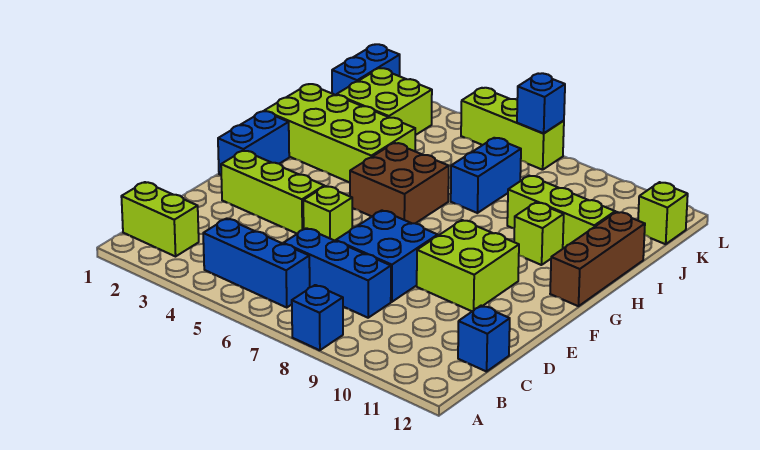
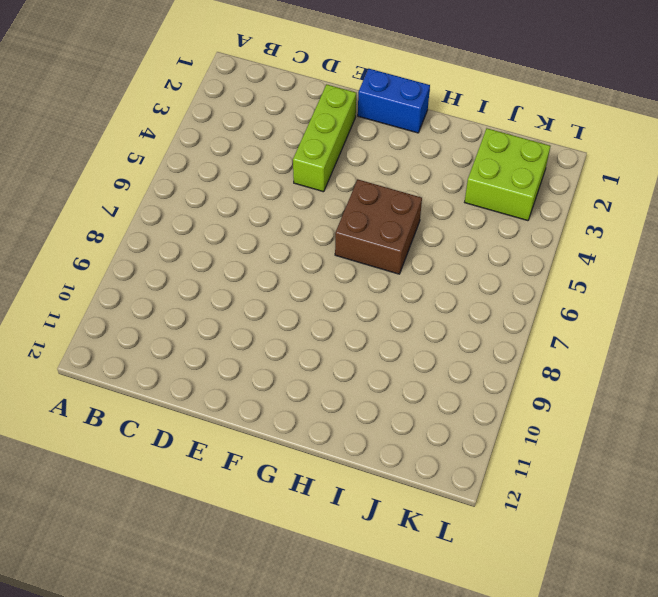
none -> blue brick A8 level 1
none -> lime brick B1:B2 level 1
none -> blue brick B4:B6 level 1

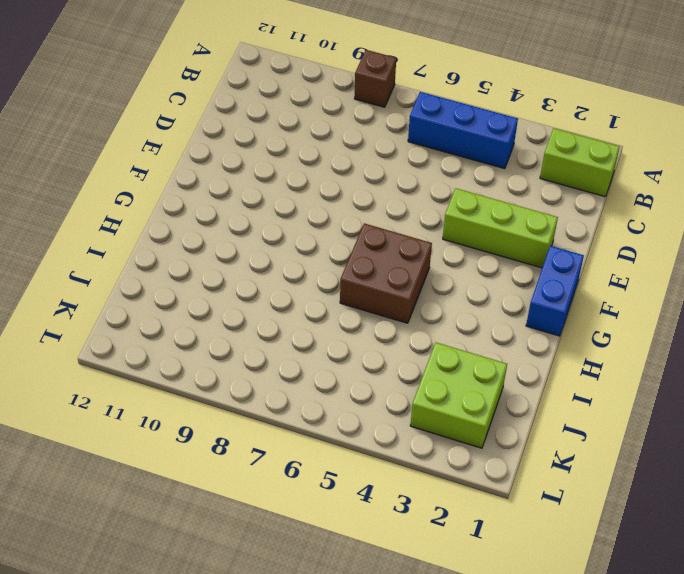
brown brick A8 level 1 -> blue brick A8 level 1
none -> blue brick C6:C8 level 1
none -> blue brick C12 level 1
none -> blue brick D7:E8 level 1

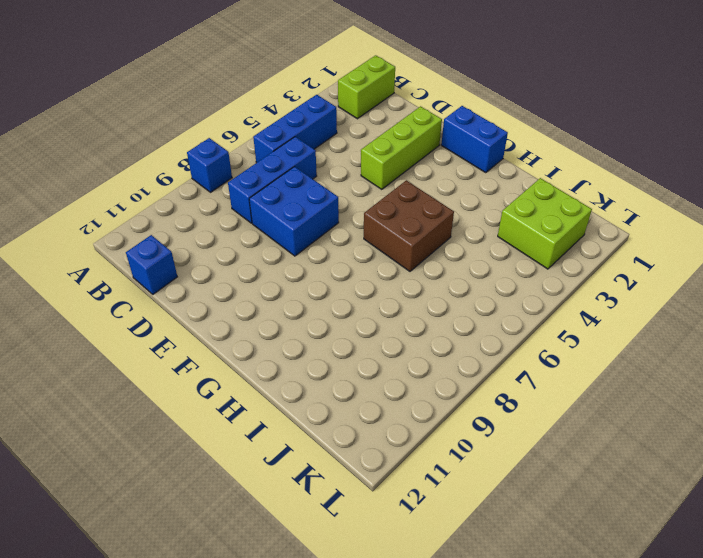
none -> lime brick E5 level 1
none -> lime brick E9:F10 level 1
none -> brown brick G12:I12 level 1

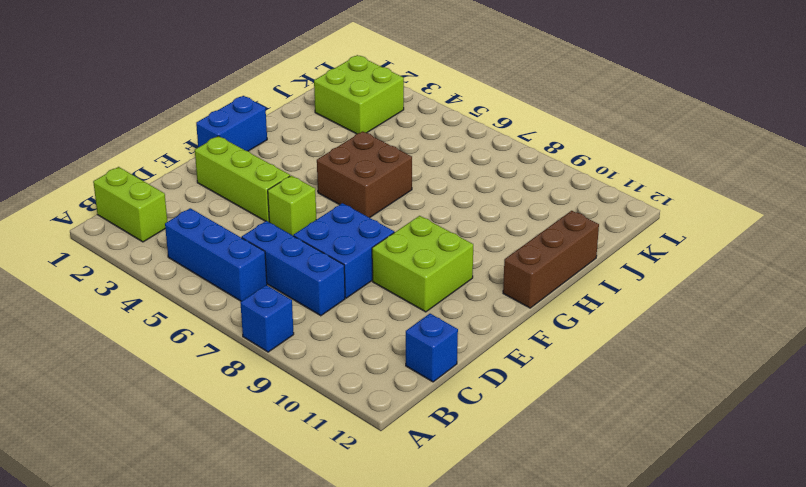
none -> lime brick H1:I4 level 1
none -> lime brick H10 level 1
none -> blue brick I7:J7 level 1

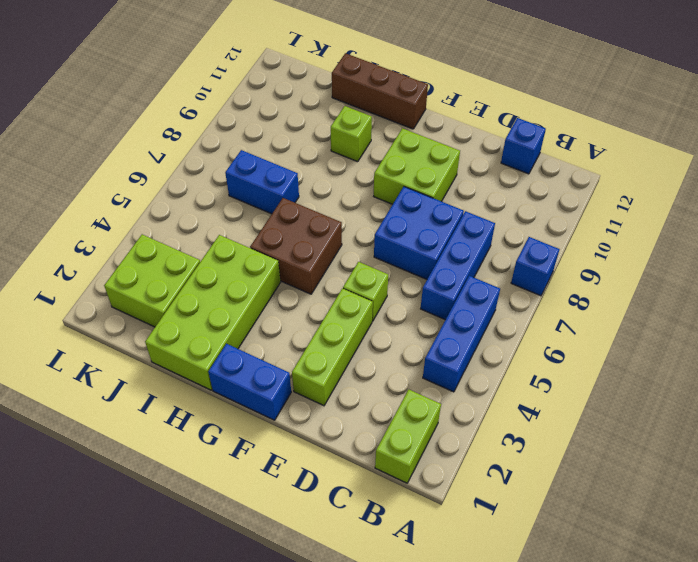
none -> lime brick I9:I11 level 1
none -> blue brick K1:L1 level 1
none -> lime brick K12 level 1

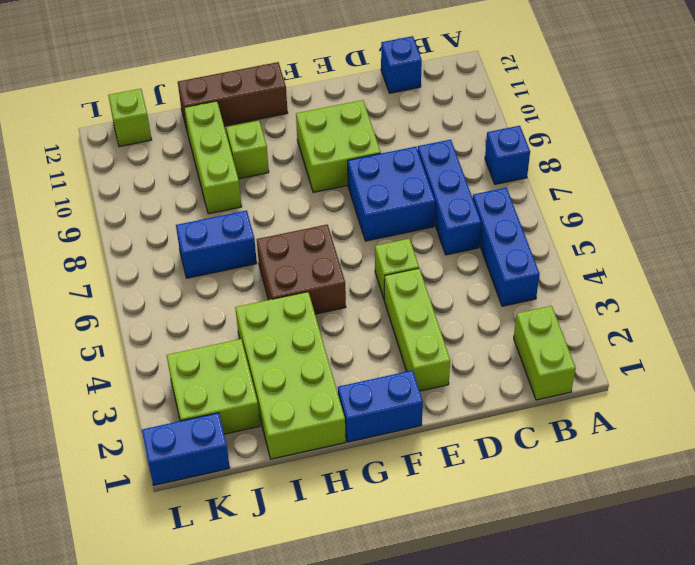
none -> lime brick L5:L7 level 1
none -> blue brick L7 level 2

